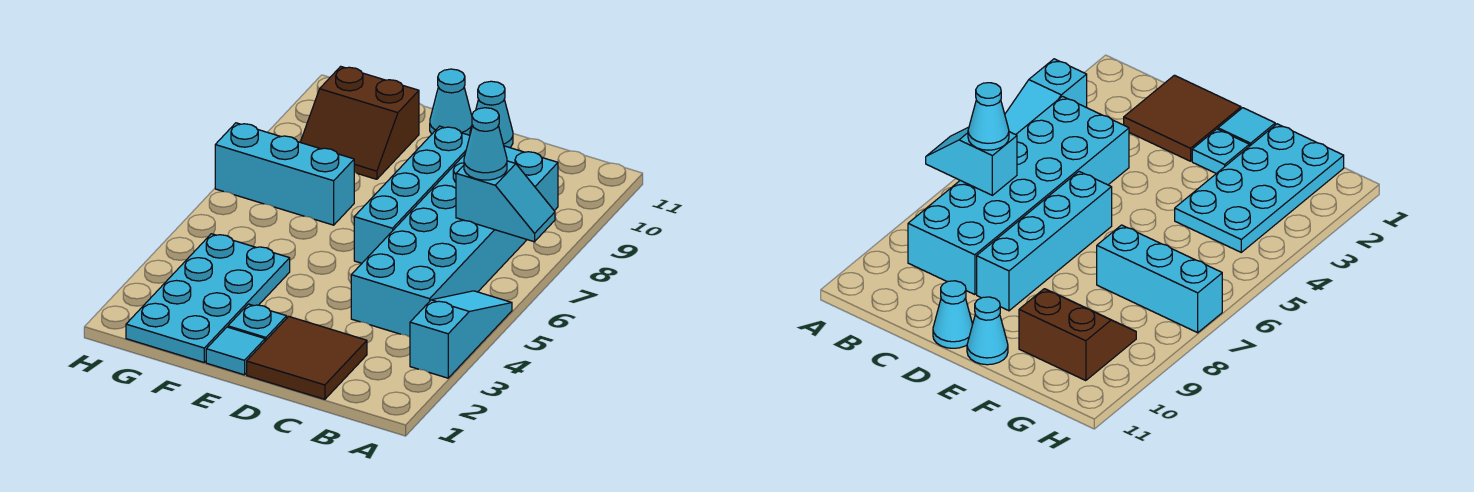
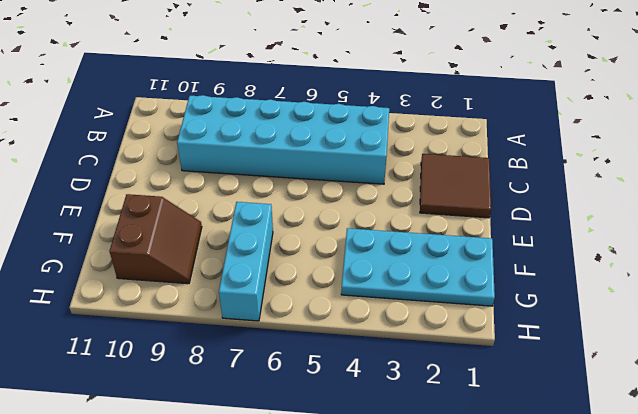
none -> cyan slope A3:A5 level 1 top 3
none -> cyan brick D6:D9 level 1
none -> cyan cone D11 level 1

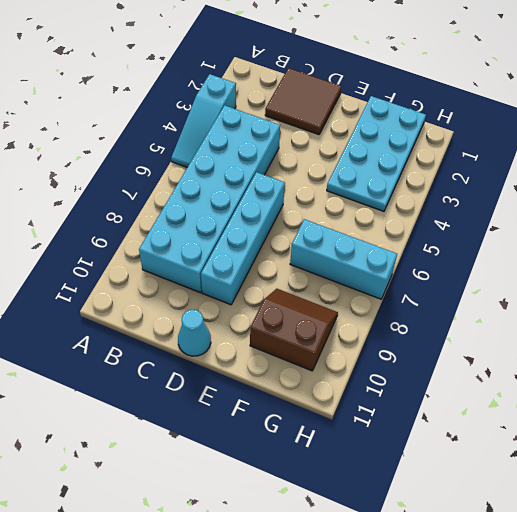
none -> cyan tile E1 level 1
none -> cyan plate E2 level 1
none -> cyan cone E11 level 1

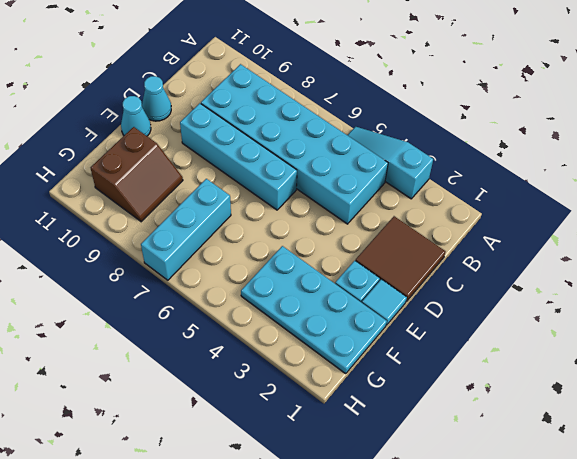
none -> cyan slope A7:B7 level 2 top B
none -> cyan cone B7 level 3

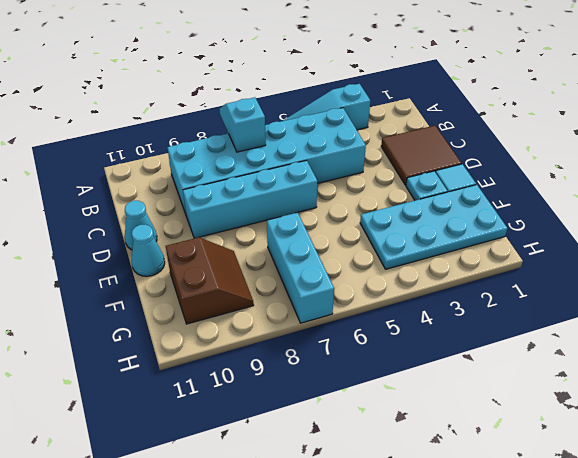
none -> cyan cone B7 level 3

